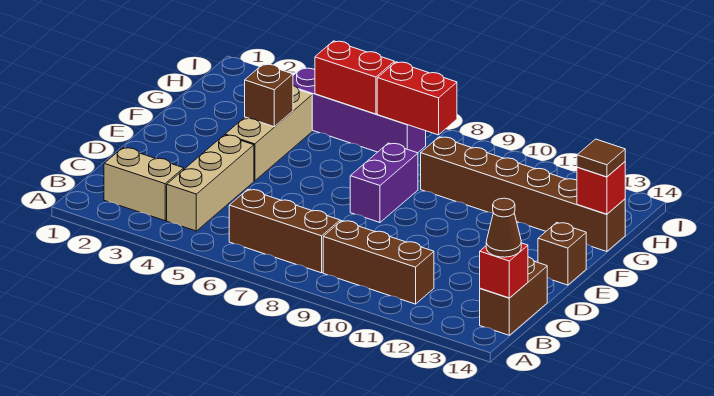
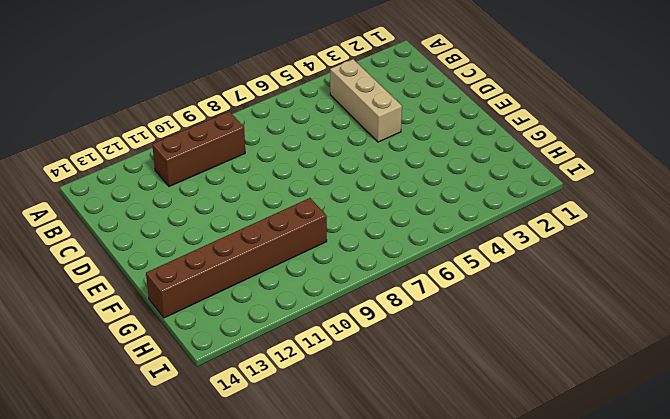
none -> tan brick B2:B3 level 1
none -> brown brick B6:B8 level 1
none -> brown brick B14:C14 level 1

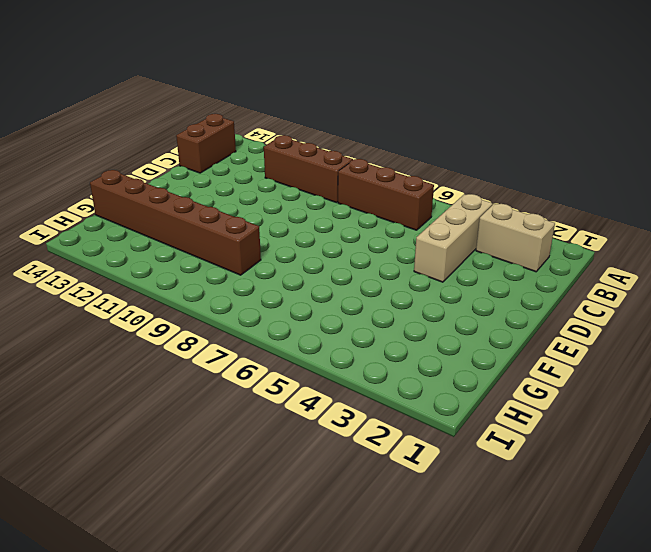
none -> tan brick E4:G4 level 1
none -> purple brick E8:F8 level 1
none -> brown brick E14 level 1

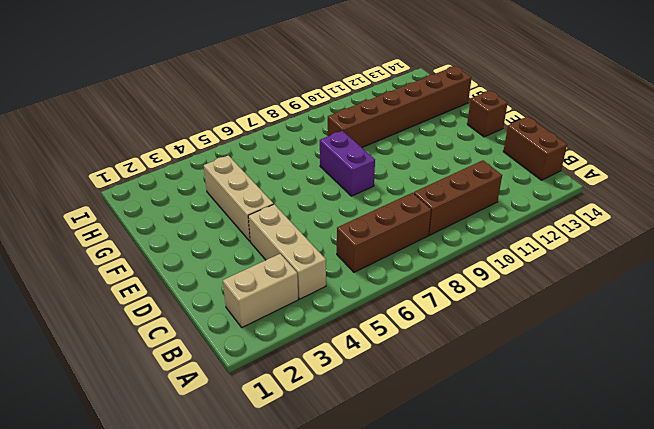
none -> purple brick H4:H7 level 1
none -> red brick B14 level 2
none -> brown brick F4 level 2

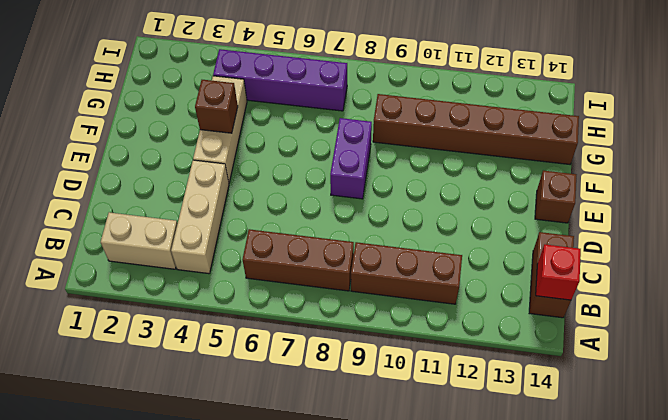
none -> red brick G14 level 2
none -> red brick H5:H6 level 2
none -> red brick H7:H8 level 2

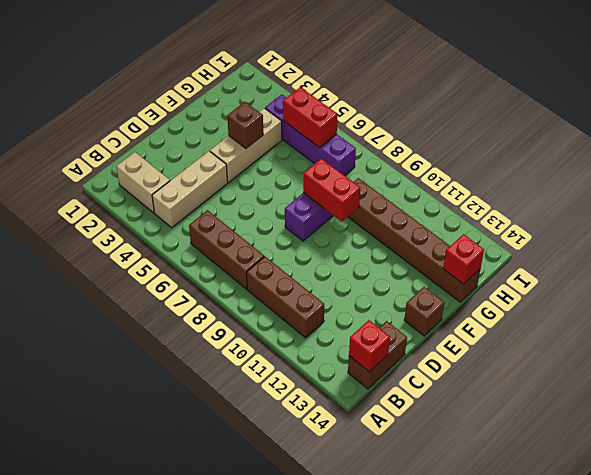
red brick F8:F9 level 2 -> red brick H7:H8 level 2
none -> brown cone B14 level 3
none -> brown tile G14 level 3

